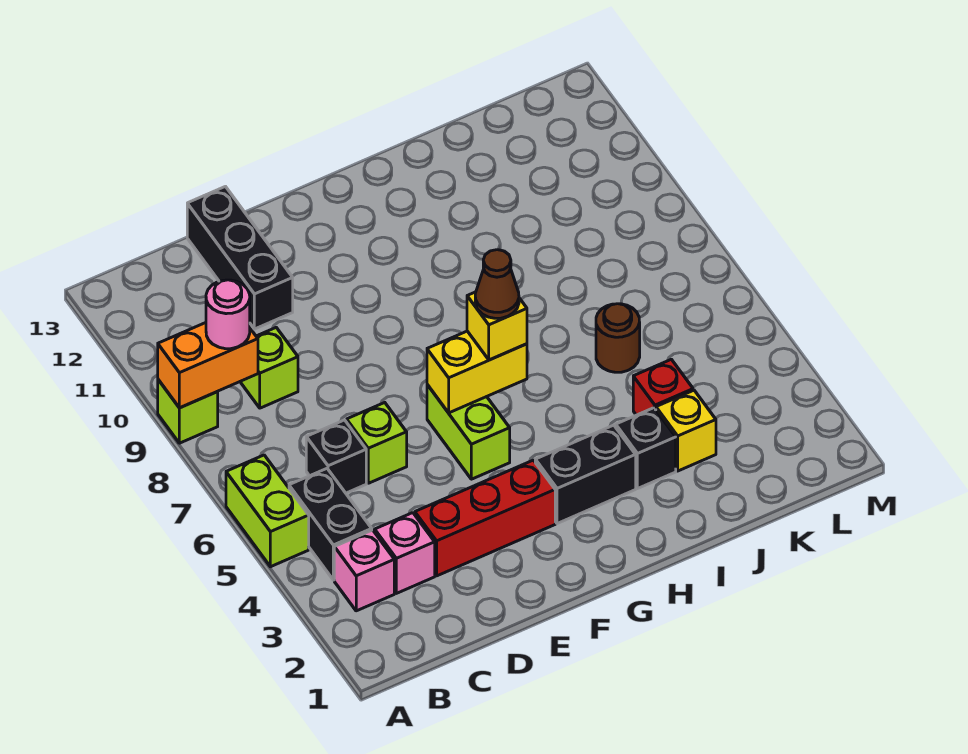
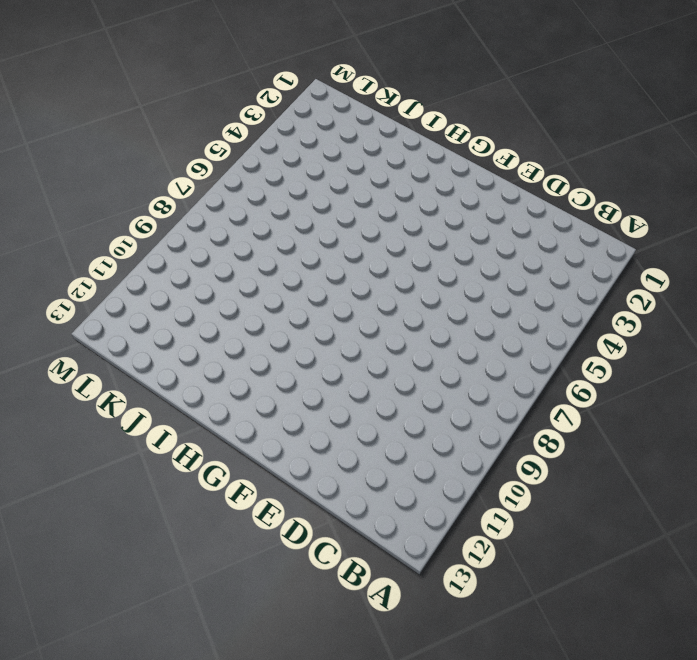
none -> lime brick A5:A6 level 1
none -> lime brick A9 level 1
none -> pink brick B3 level 1

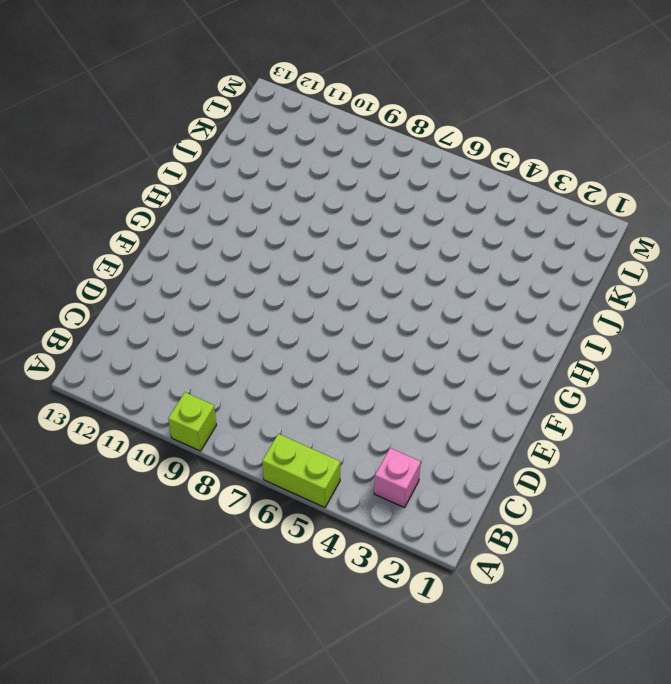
none -> black brick B4:B5 level 1
none -> pink brick C3 level 1
none -> black brick C6 level 1

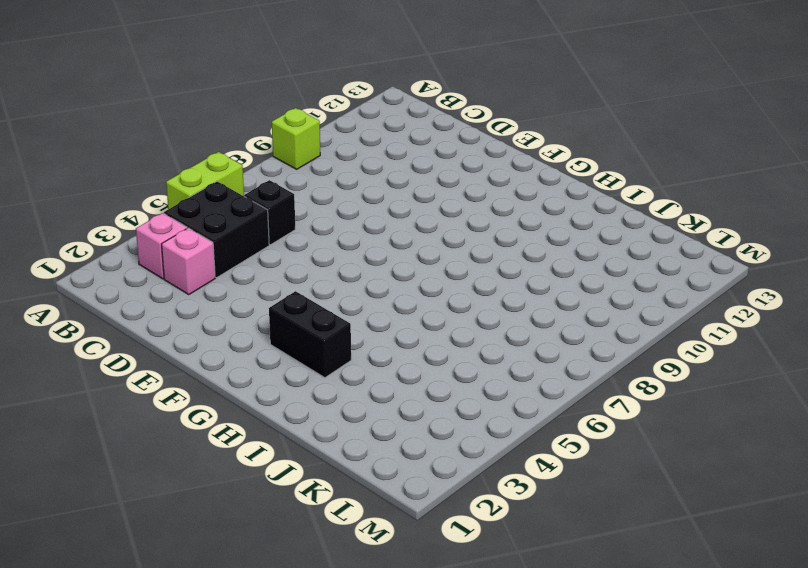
black brick B4:C5 level 1 -> black brick B4:B5 level 1
none -> lime brick C9 level 1
none -> red brick D3:F3 level 1
none -> lime brick D6 level 1

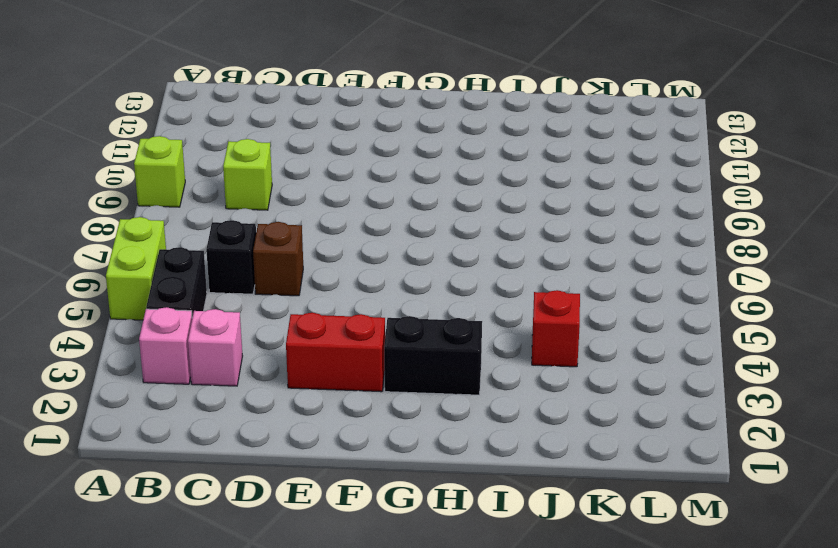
brown brick D6 level 1 -> lime brick D6 level 1
red brick E3:F3 level 1 -> red brick D3:F3 level 1
none -> black brick D11:D13 level 1
none -> lime brick F5:F6 level 1
none -> black brick I3 level 1

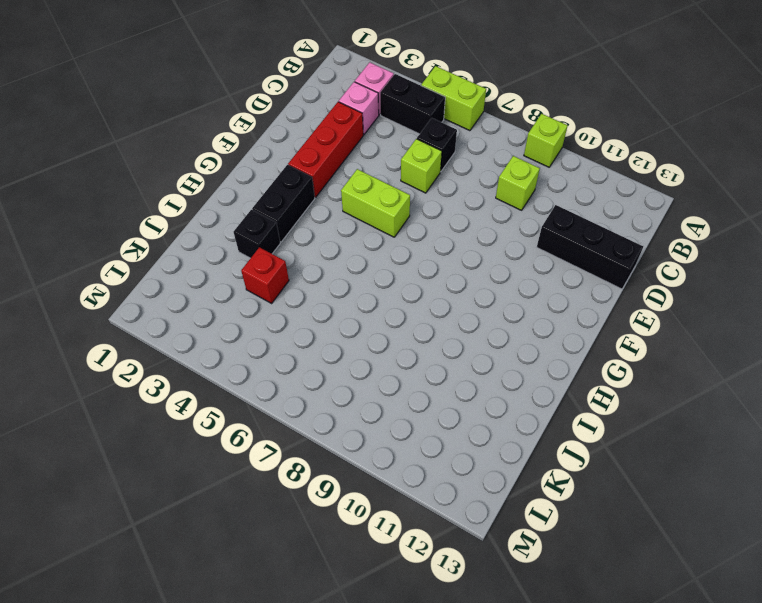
none -> yellow brick J3 level 1
none -> brown round brick J6 level 1
none -> orange brick A9:B9 level 2

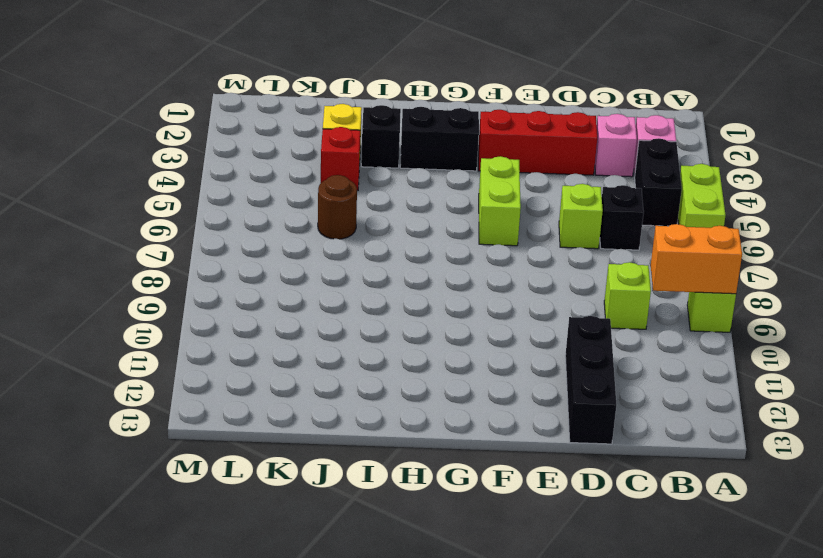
none -> yellow brick F6:G6 level 2
none -> pink round brick B9 level 3
none -> yellow brick G6 level 3

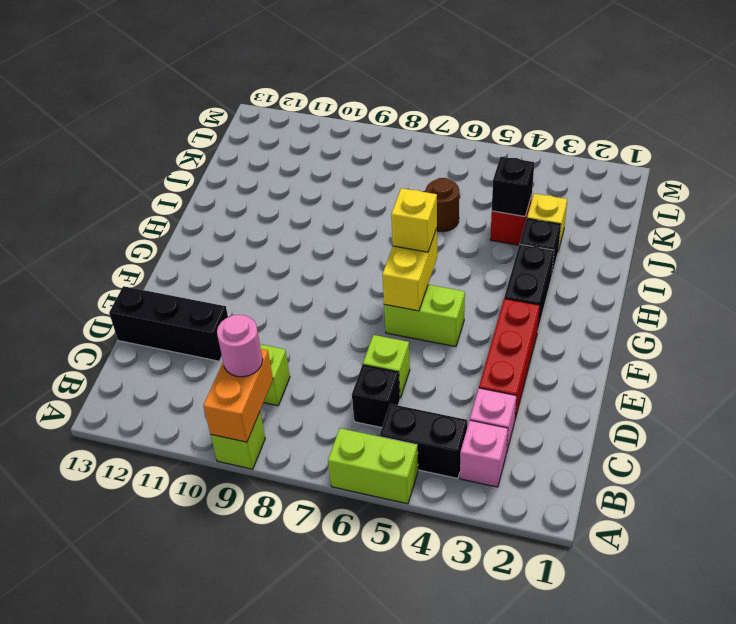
black brick J4 level 2 -> none
none -> brown cone G6 level 4

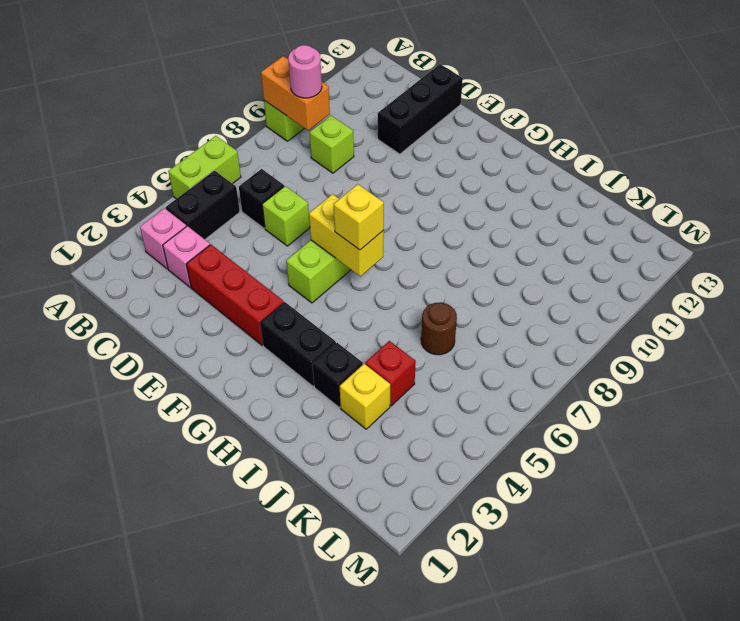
none -> brown cone G6 level 4

